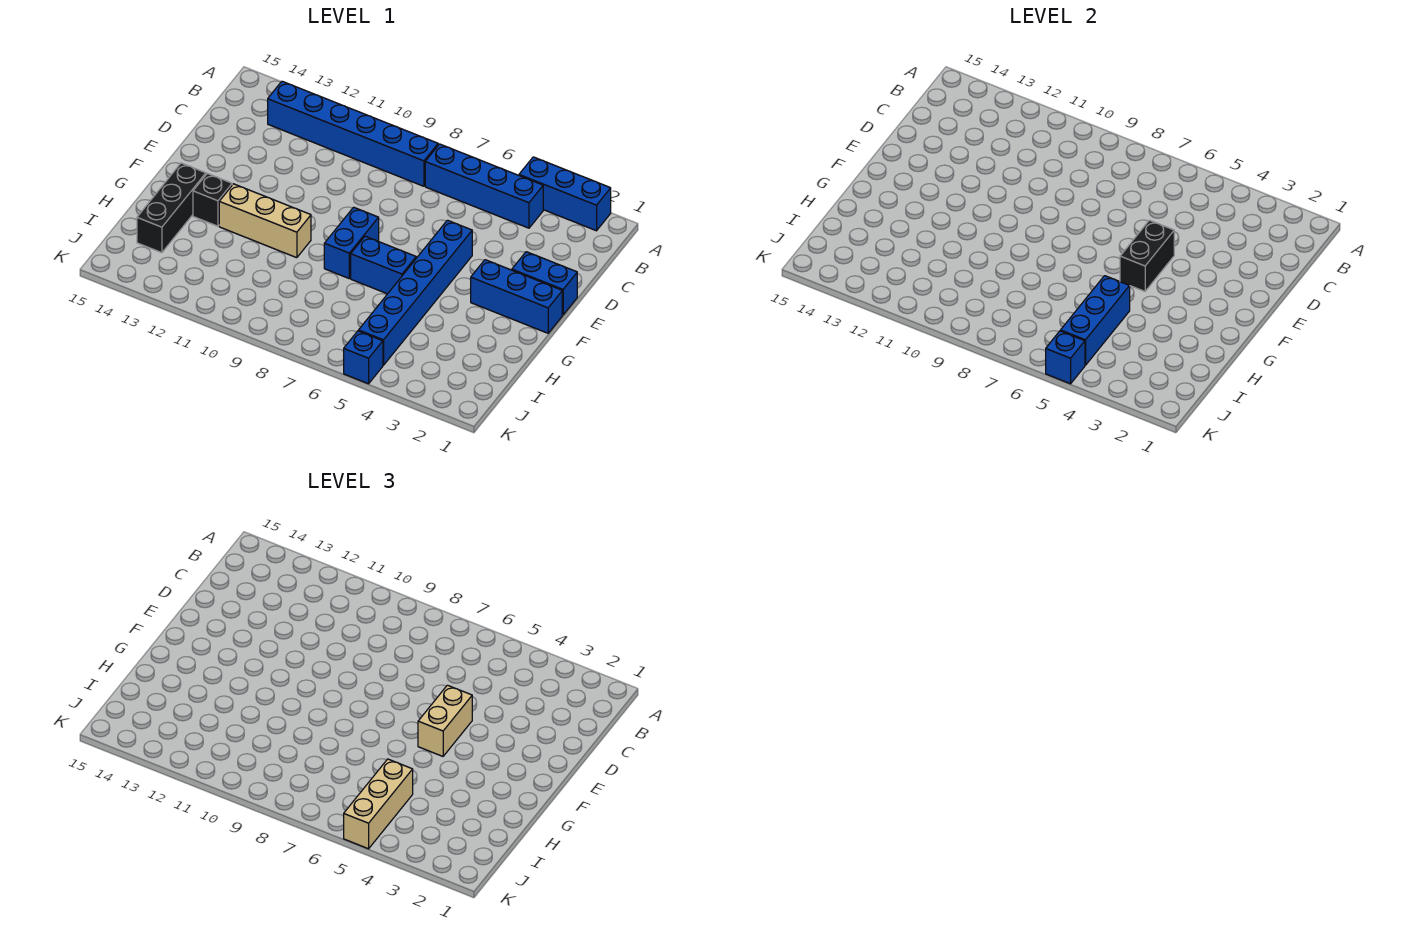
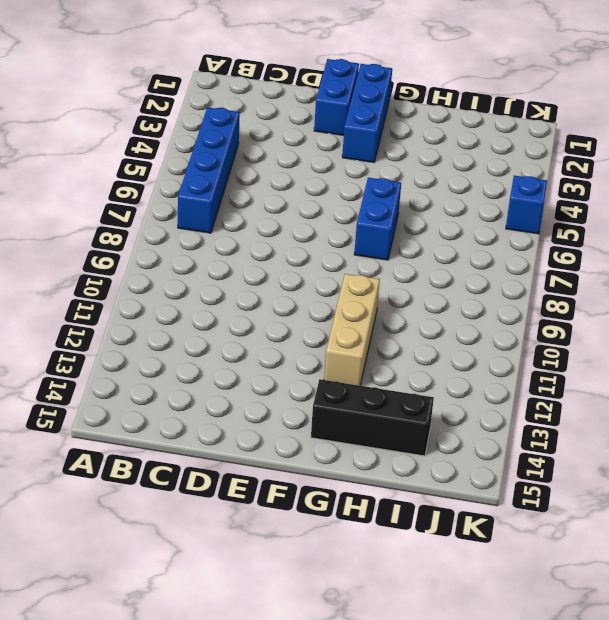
none -> blue brick A2:A4 level 1
none -> blue brick B8:B13 level 1
none -> blue brick E5:J5 level 1

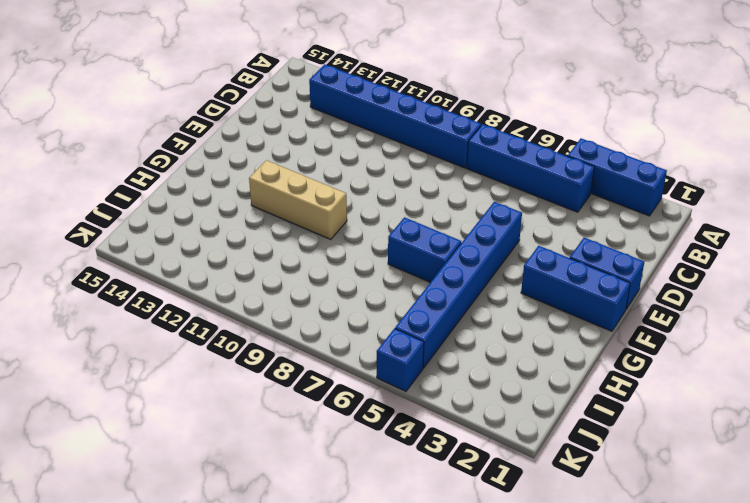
none -> blue brick F8:G8 level 1
none -> black brick G13 level 1
none -> black brick G14:I14 level 1

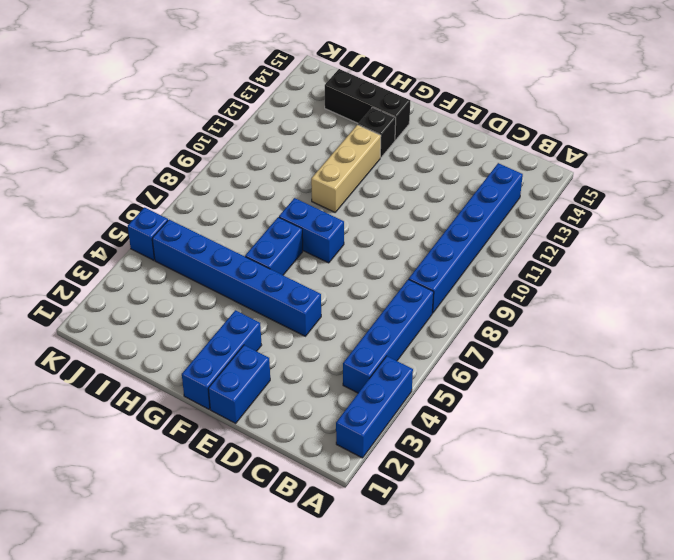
none -> black brick E5:F5 level 2
none -> blue brick H5:J5 level 2
none -> blue brick K5 level 2

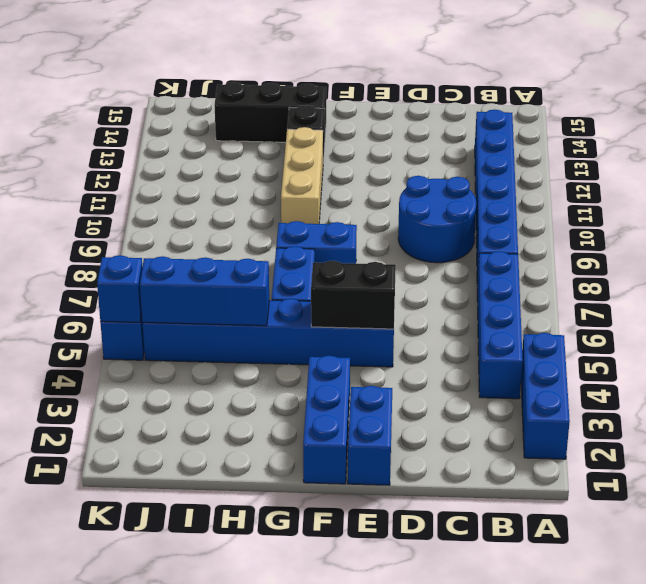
blue round brick C9:D10 level 1 -> none
none -> tan brick E5:F5 level 3
none -> tan brick I5:K5 level 3

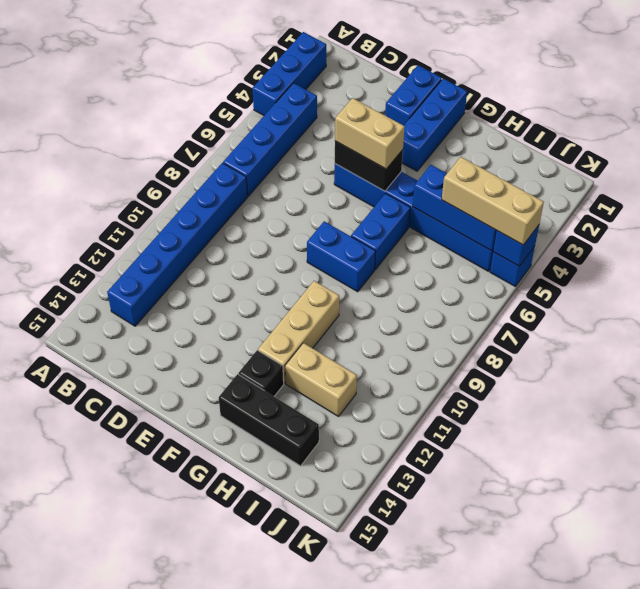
tan brick H12:I12 level 1 -> none

